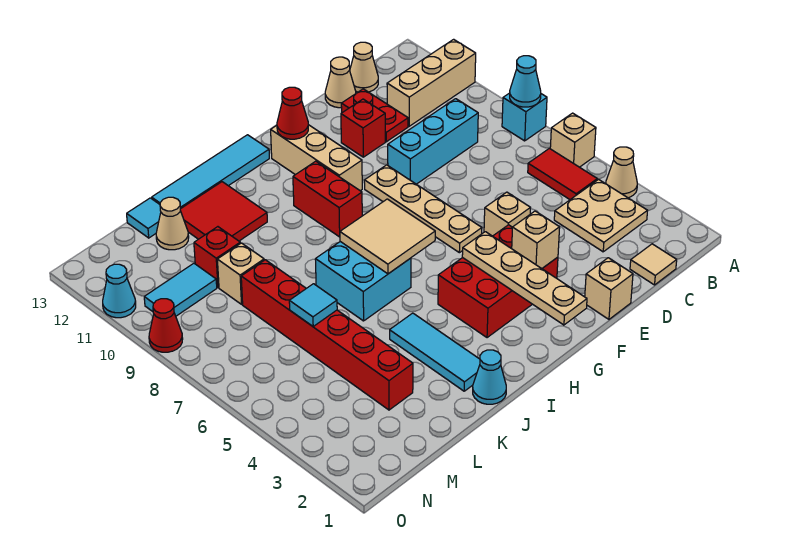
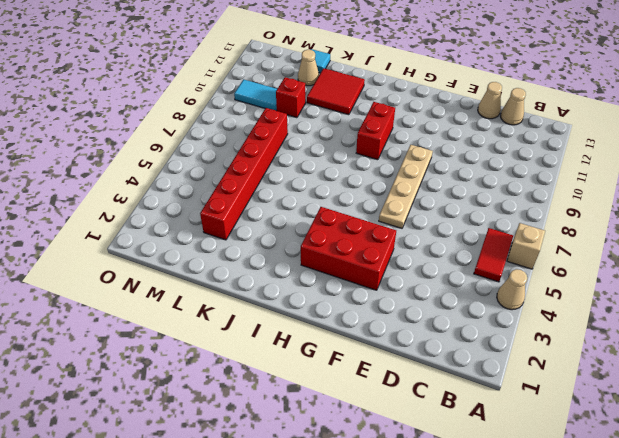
none -> cyan brick A8 level 1
none -> tan brick A11:C11 level 1
none -> tan plate B3:C4 level 1
none -> tan tile C1 level 1

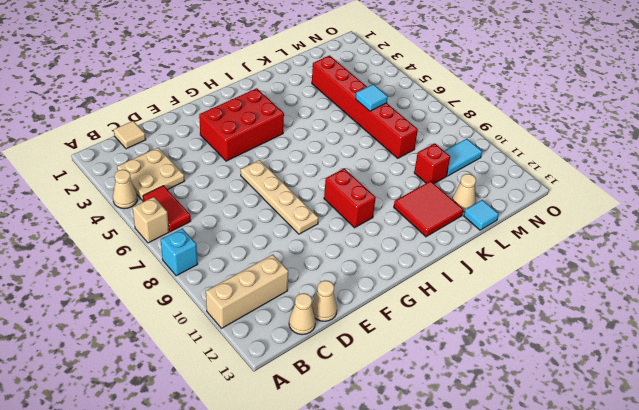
none -> cyan brick C9:E9 level 1
none -> red plate D11:D12 level 1
none -> tan brick E1 level 1
none -> tan brick E5 level 1

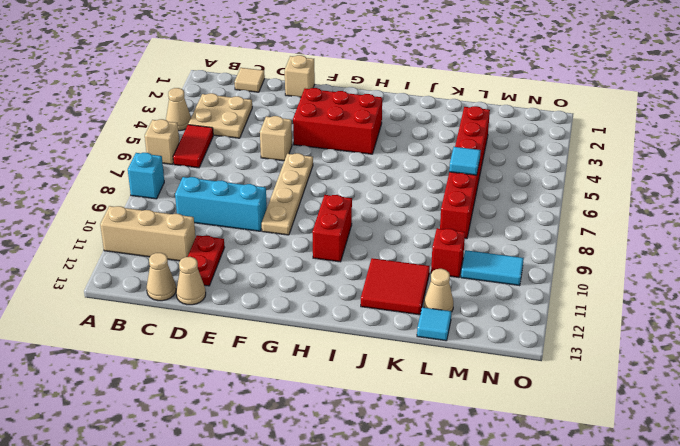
none -> red brick E11 level 1
none -> tan brick G10:G12 level 1
none -> cyan tile H13:K13 level 1
none -> cyan brick I6:J7 level 1

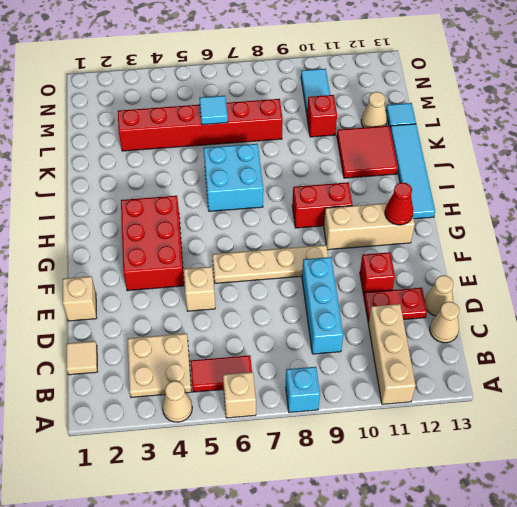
none -> cyan cone J1 level 1
none -> cyan tile J2:J4 level 1
none -> tan brick L9 level 1
none -> red cone O9 level 1

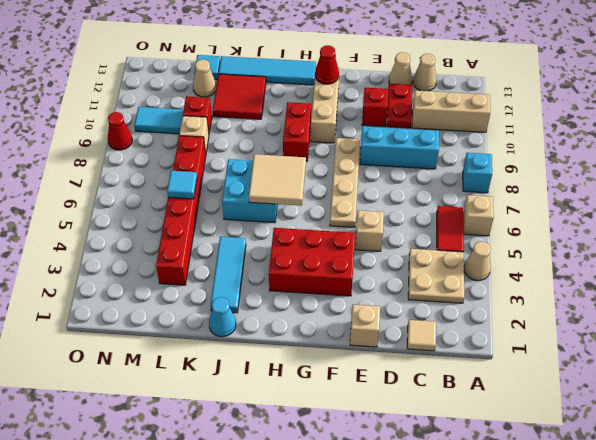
none -> cyan cone O11 level 1
none -> cyan cone A8 level 2
none -> tan brick F3 level 2
none -> tan plate G1:G4 level 2

